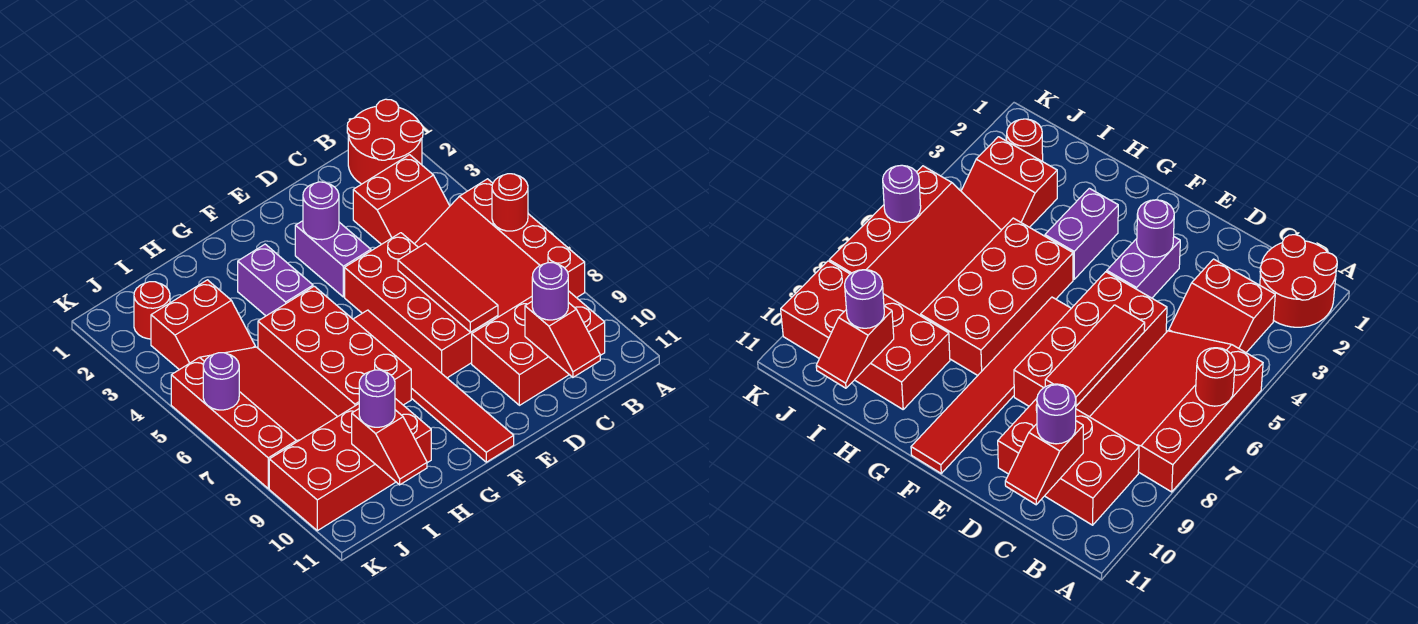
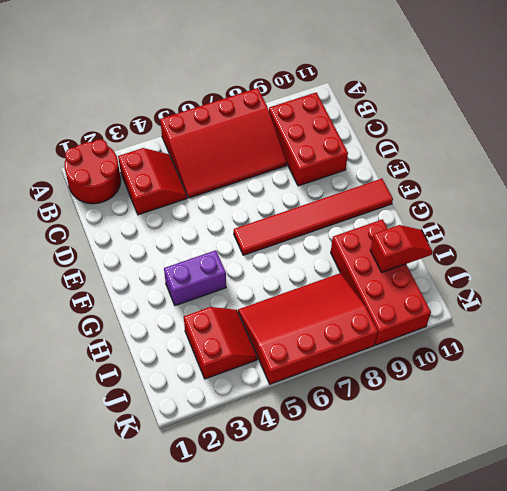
none -> red brick D5:E8 level 1
none -> purple brick E3:E4 level 1
none -> red brick G5:H8 level 1

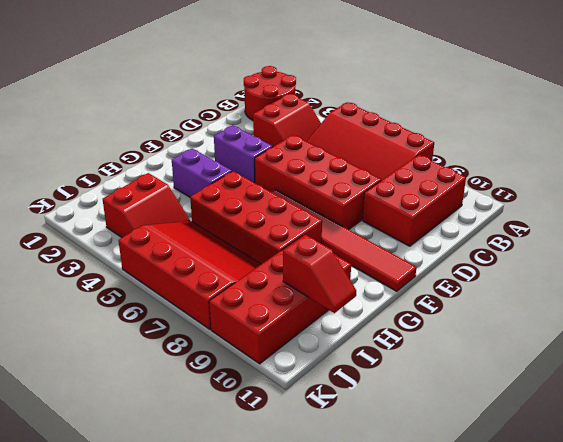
none -> red round brick J2 level 1
none -> red round brick A6 level 2
none -> red slope C10:C11 level 2 top 10

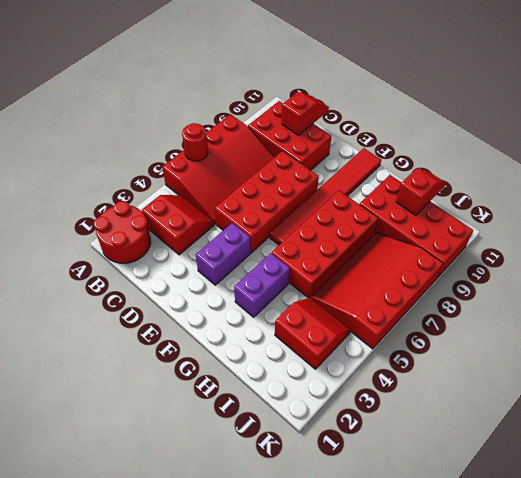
none -> red round brick J2 level 1
none -> red tile D6:D8 level 2
none -> purple round brick E3 level 2

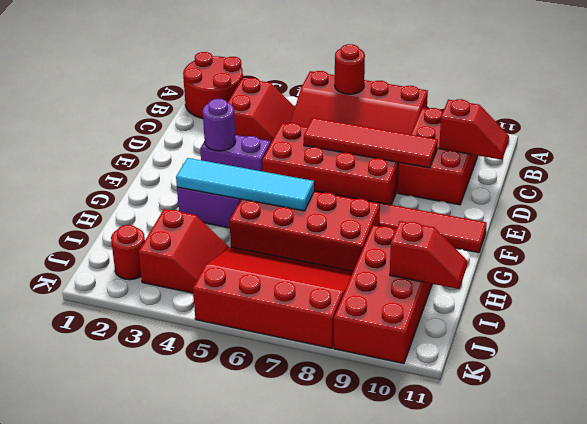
red tile D6:D9 level 2 -> red tile D6:D8 level 2
cyan tile G3:G6 level 2 -> none
none -> purple round brick K6 level 2
none -> purple round brick C10 level 3
none -> purple round brick I10 level 3

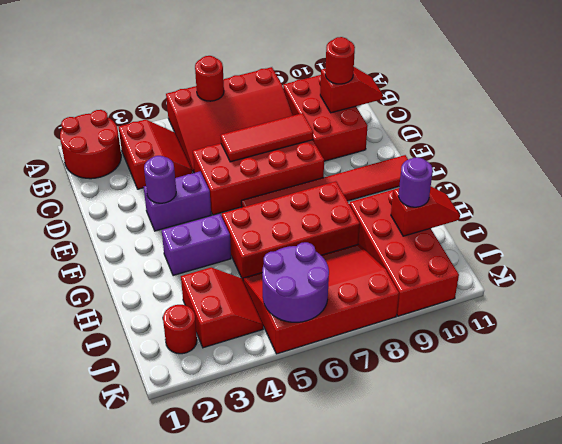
red round brick C10 level 3 -> purple round brick C10 level 3
purple round brick J5:K6 level 2 -> purple round brick K6 level 2

